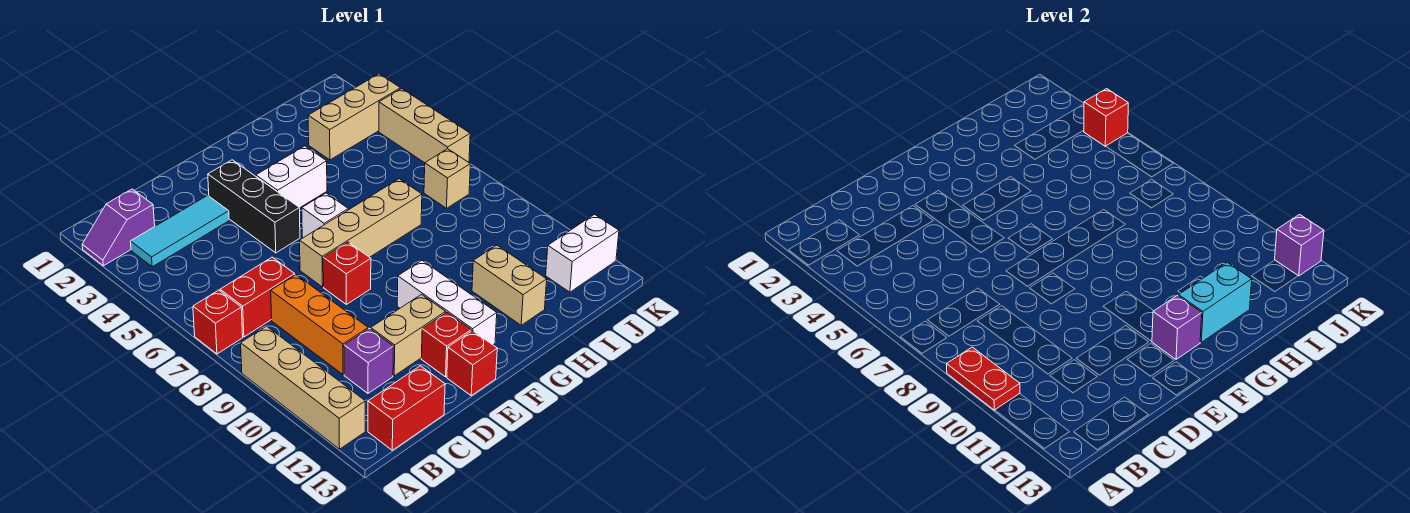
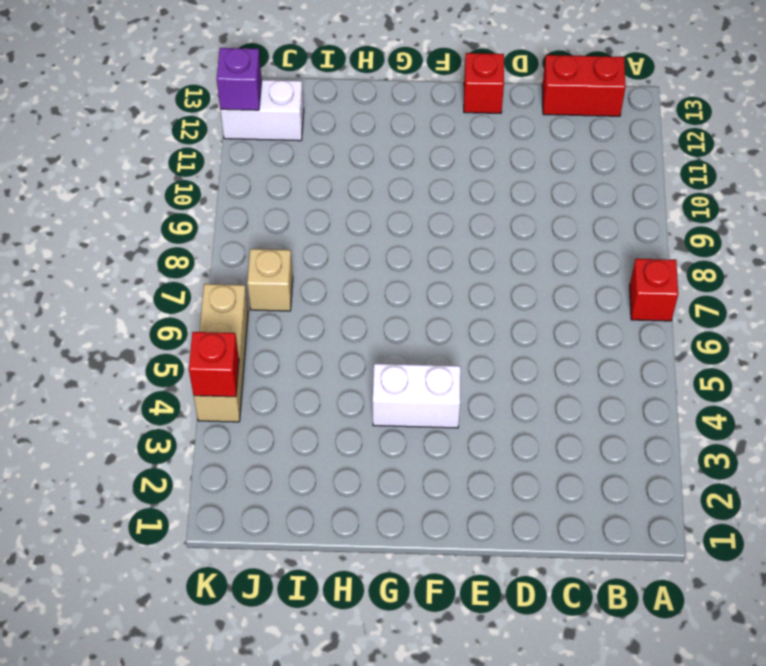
none -> purple slope A2:B2 level 1 top B
none -> tan brick A9:A12 level 1
none -> cyan tile B3:D3 level 1

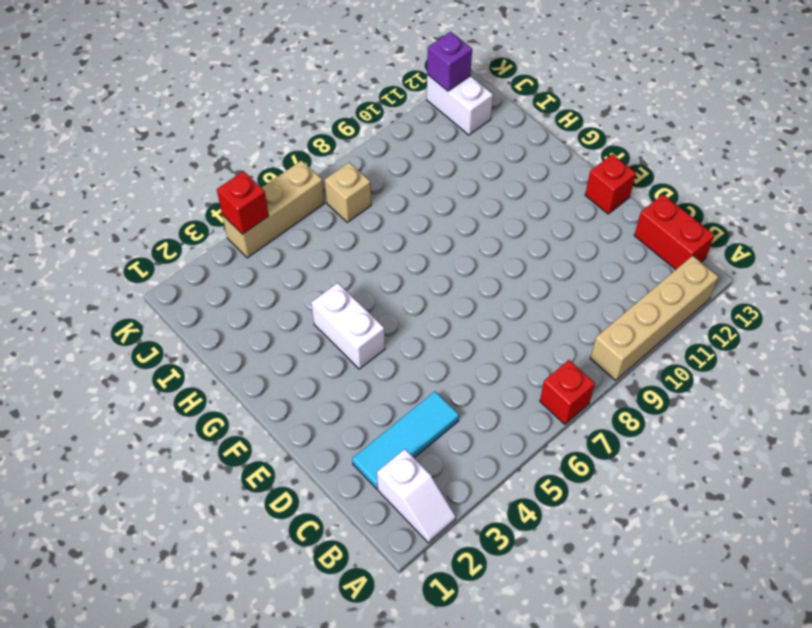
white slope A2:B2 level 1 top B -> purple slope A2:B2 level 1 top B
cyan tile C2:C4 level 1 -> cyan tile B3:D3 level 1
none -> red brick B7:C7 level 1
none -> orange brick C8:C10 level 1
none -> purple brick C11 level 1

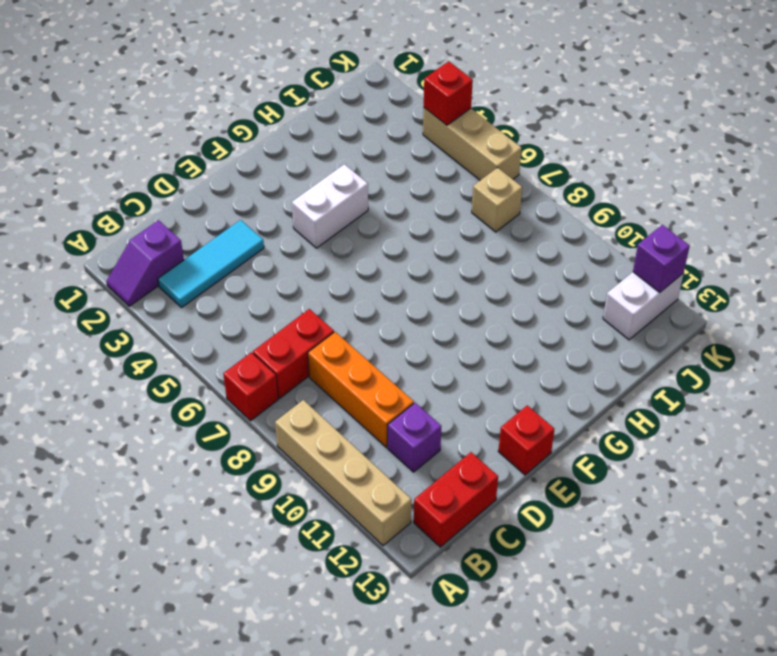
none -> tan brick D11:E11 level 1
none -> black brick E3:E5 level 1
none -> tan brick E7:H7 level 1

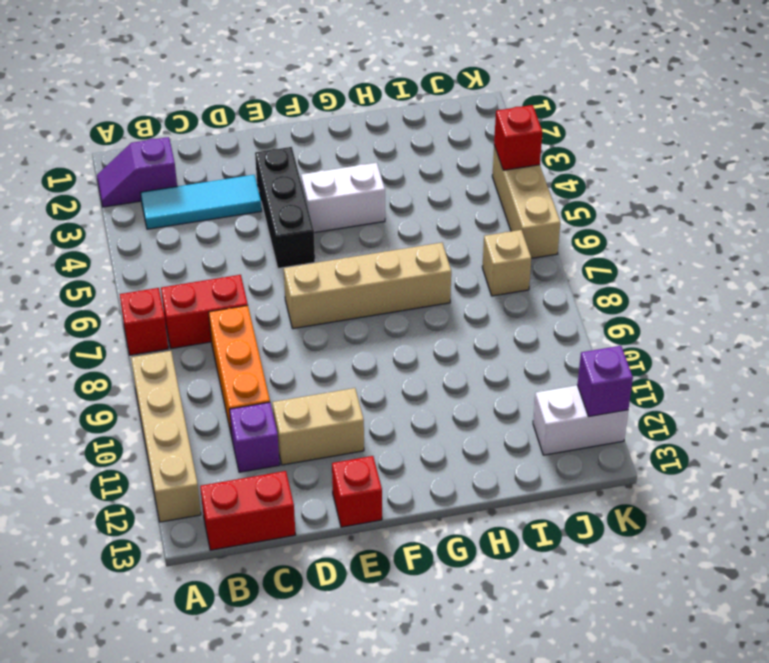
none -> red brick E8 level 1
none -> red brick E12 level 1
none -> white brick F6 level 1

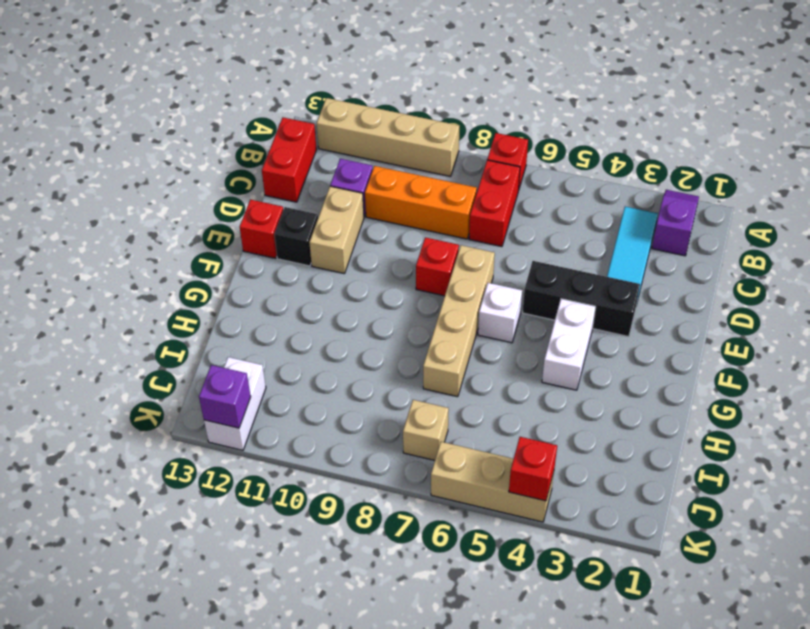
black brick E12 level 1 -> red brick E12 level 1
none -> white brick F10:F12 level 1
none -> tan brick H11:H12 level 1
none -> tan brick I3:K3 level 1

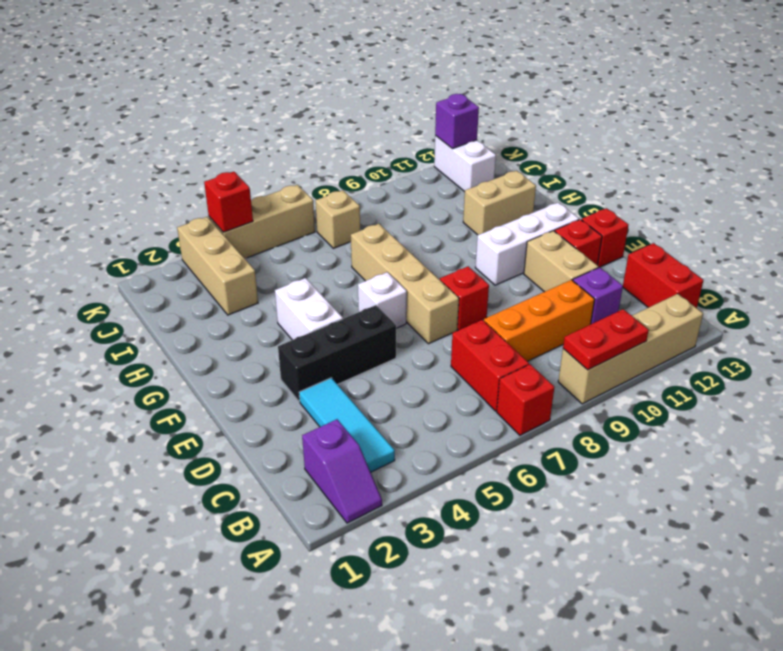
none -> purple brick F12 level 2
none -> cyan brick G12:H12 level 2

